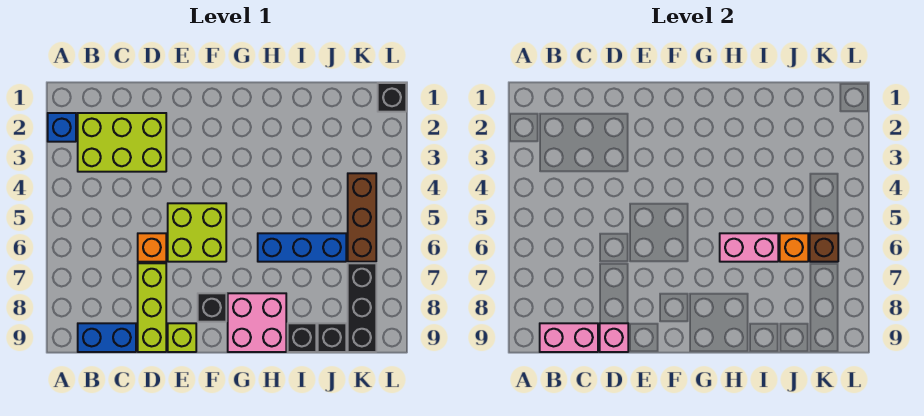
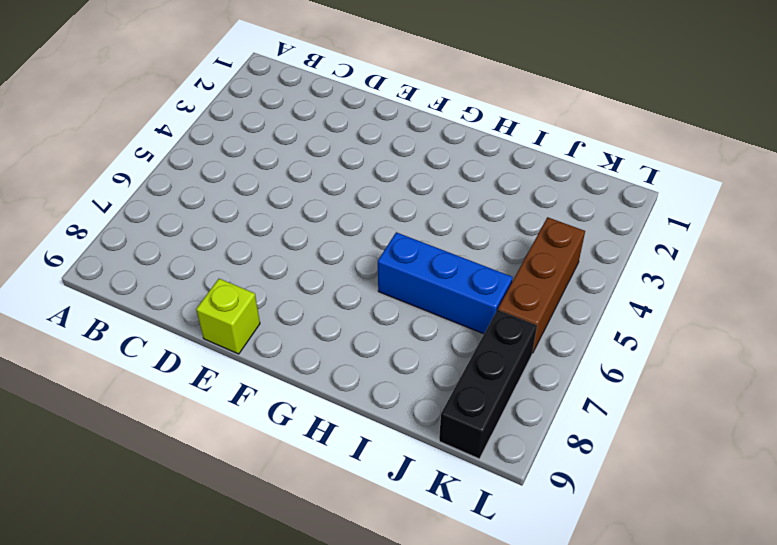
none -> blue brick A2 level 1
none -> lime brick B2:D3 level 1
none -> blue brick B9:C9 level 1

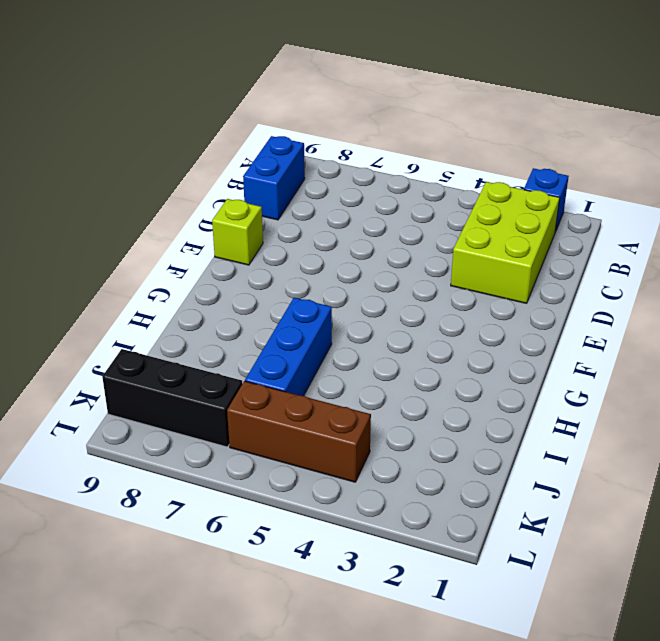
none -> orange brick D6 level 1
none -> lime brick D7:D9 level 1
none -> lime brick E5:F6 level 1

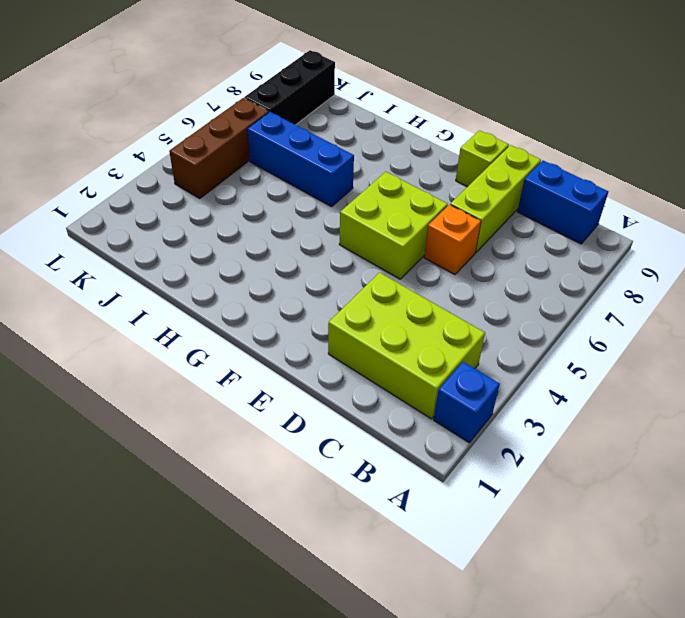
none -> black brick F8 level 1
none -> pink brick G8:H9 level 1
none -> black brick I9 level 1

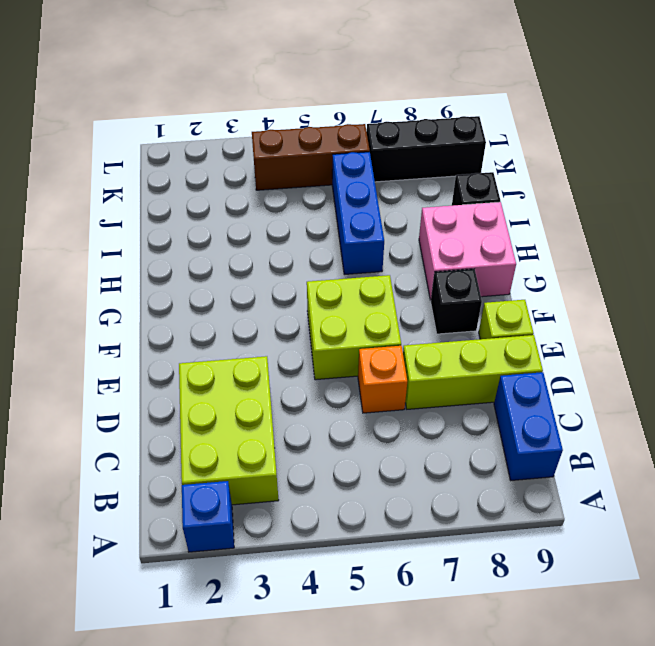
none -> black brick J9 level 1
none -> black brick L1 level 1
none -> pink brick B9:C9 level 2

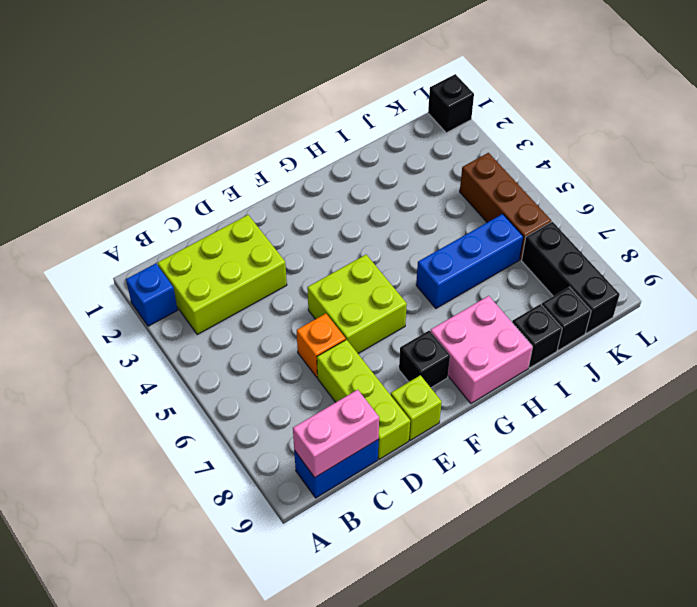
none -> pink brick D9 level 2
none -> pink brick H6:I6 level 2
none -> orange brick J6 level 2

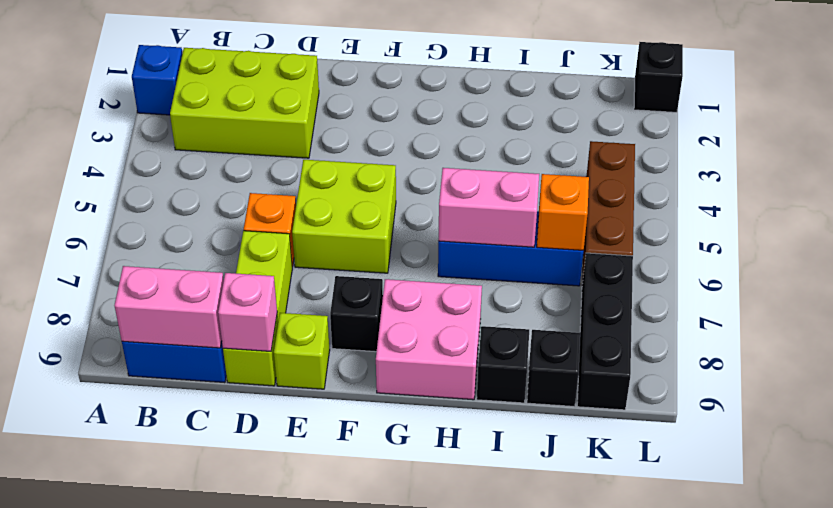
none -> brown brick K6 level 2

